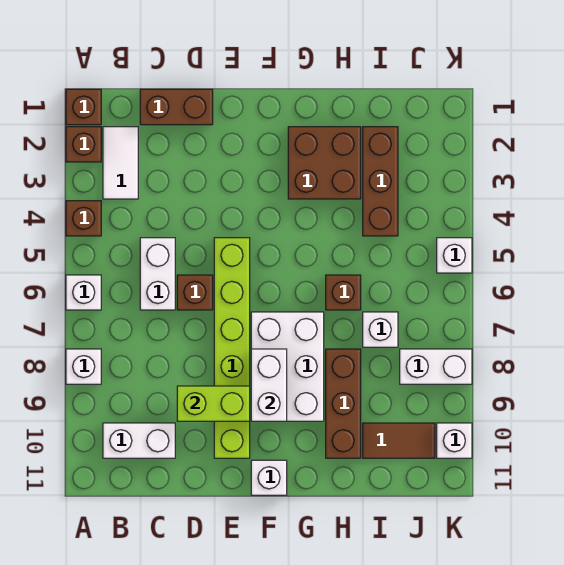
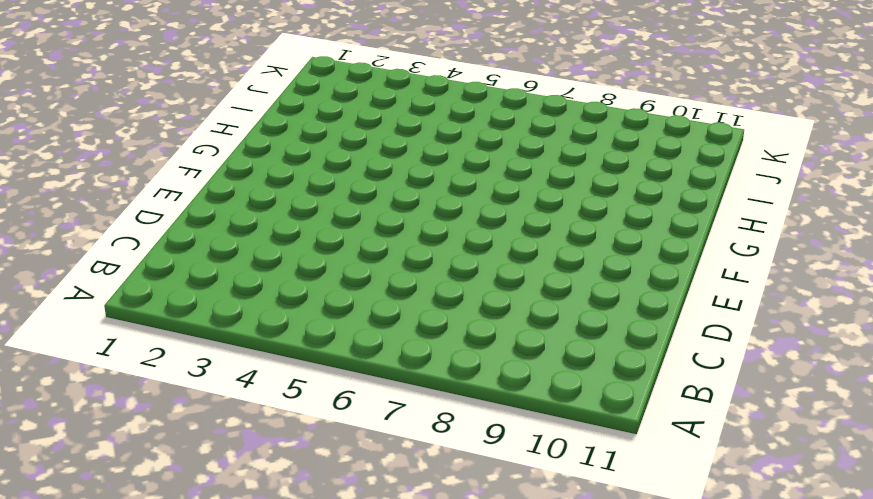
none -> brown brick A1 level 1
none -> brown brick A2 level 1
none -> brown brick A4 level 1

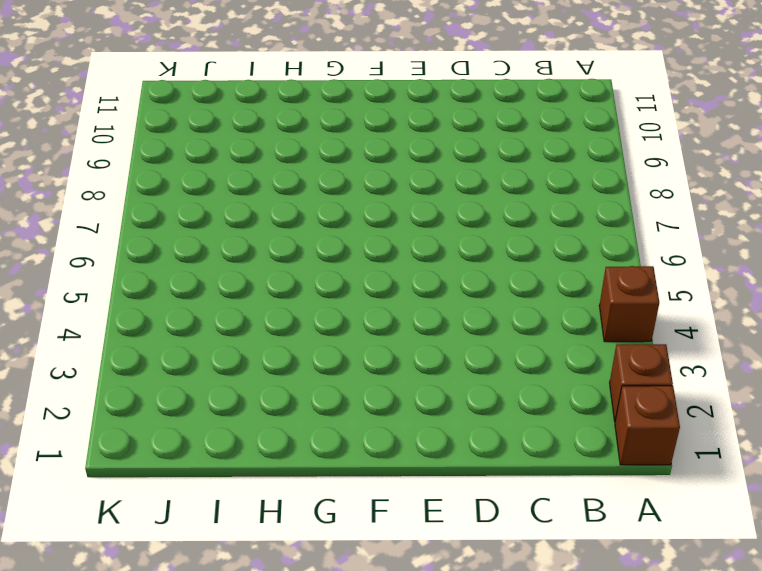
none -> white brick A6 level 1
none -> white brick A8 level 1
none -> white tile B2:B3 level 1

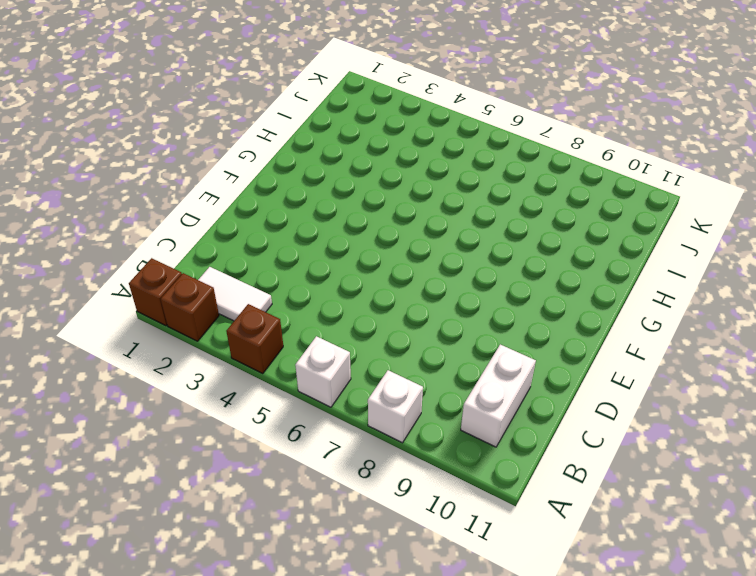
none -> brown brick C1:D1 level 1
none -> white brick C5:C6 level 1
none -> brown brick D6 level 1

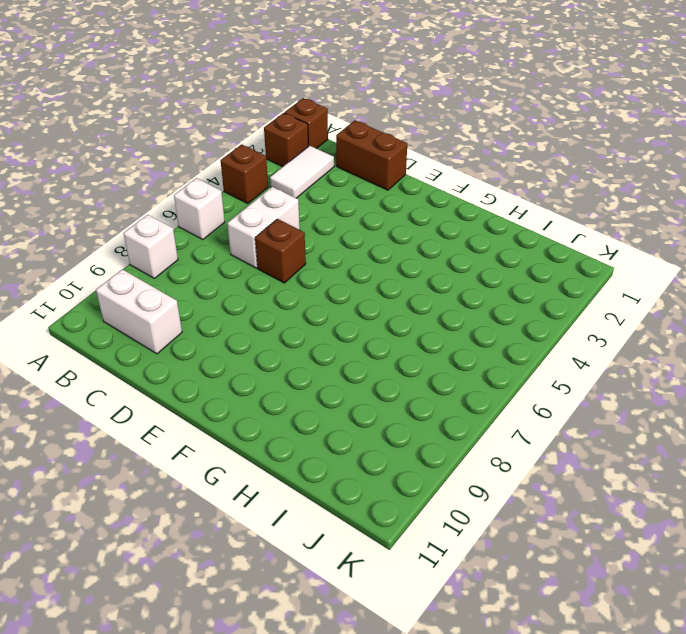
none -> lime brick E5:E10 level 1
none -> white brick F7:G9 level 1
none -> white brick F11 level 1

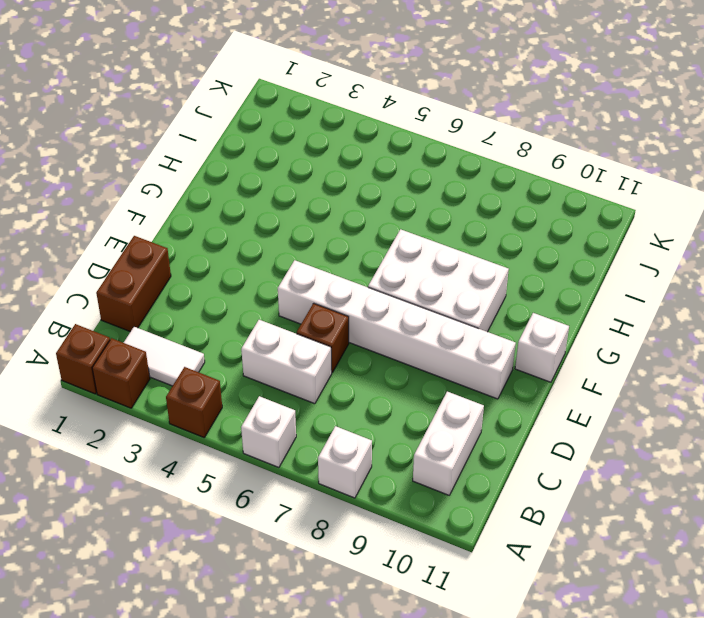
white brick E5:E10 level 1 -> lime brick E5:E10 level 1
none -> brown brick G2:H3 level 1
none -> brown brick H6 level 1
none -> brown brick H8:H10 level 1

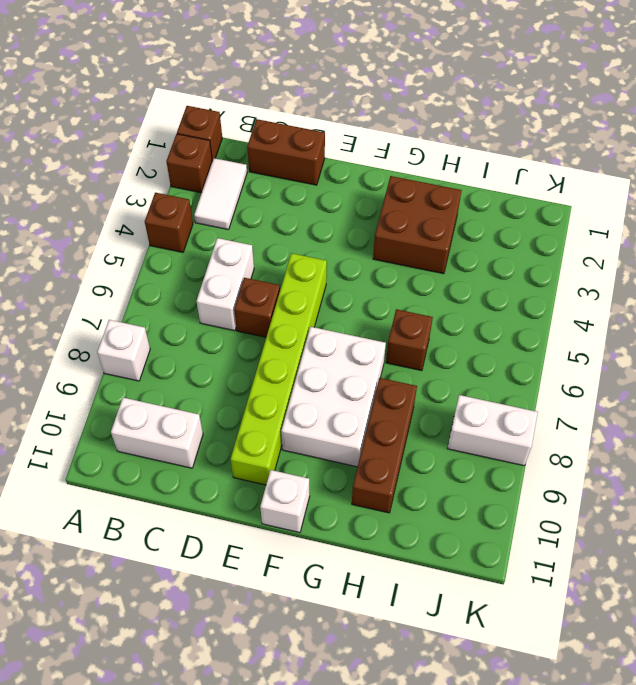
none -> white brick A6 level 1
none -> brown brick I2:I4 level 1
none -> white brick I7 level 1

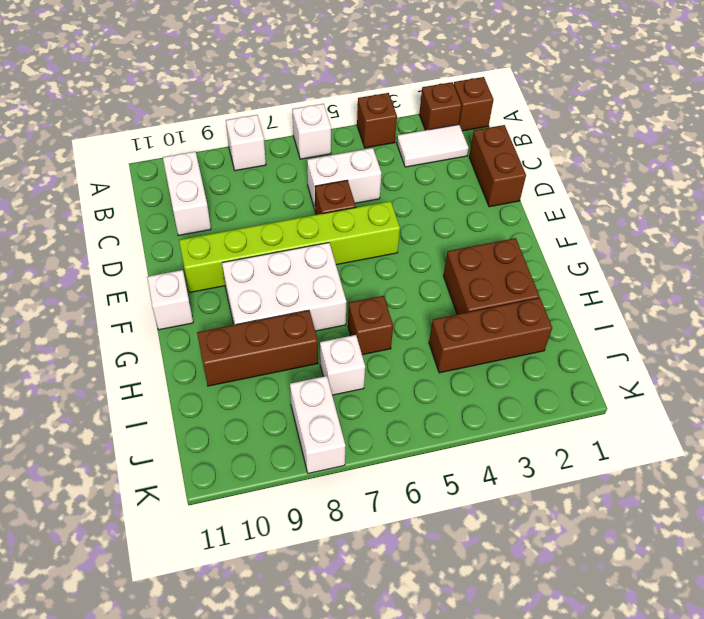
none -> brown tile I10:J10 level 1
none -> white brick K5 level 1
none -> white brick K10 level 1

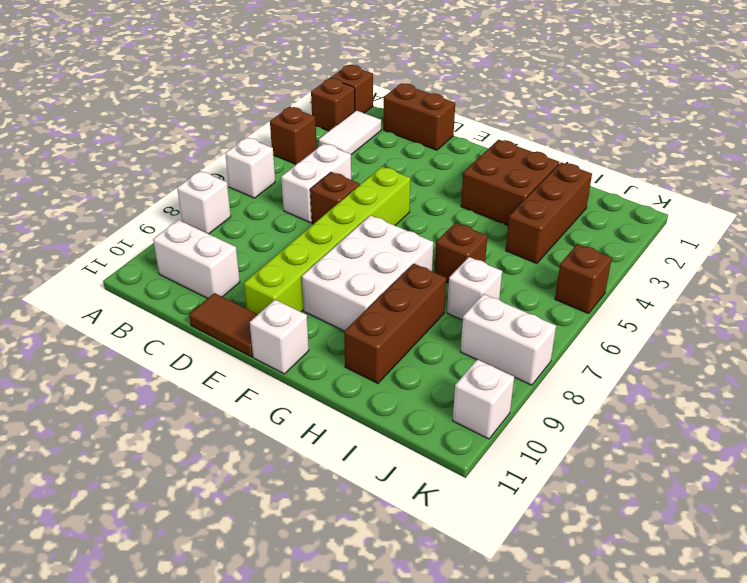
brown tile D11:E11 level 1 -> brown tile I10:J10 level 1
brown brick K5 level 1 -> white brick K5 level 1
none -> lime brick D9:E9 level 2
none -> white brick F8:F9 level 2

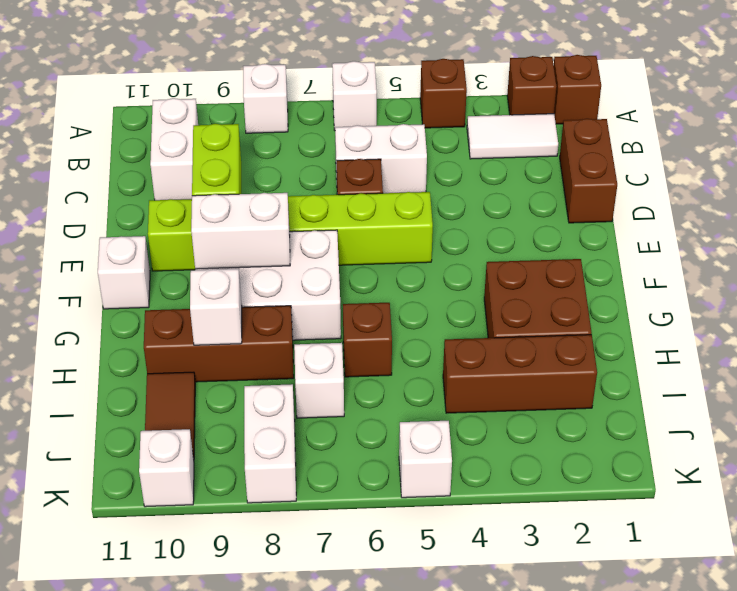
white brick H9 level 2 -> none

